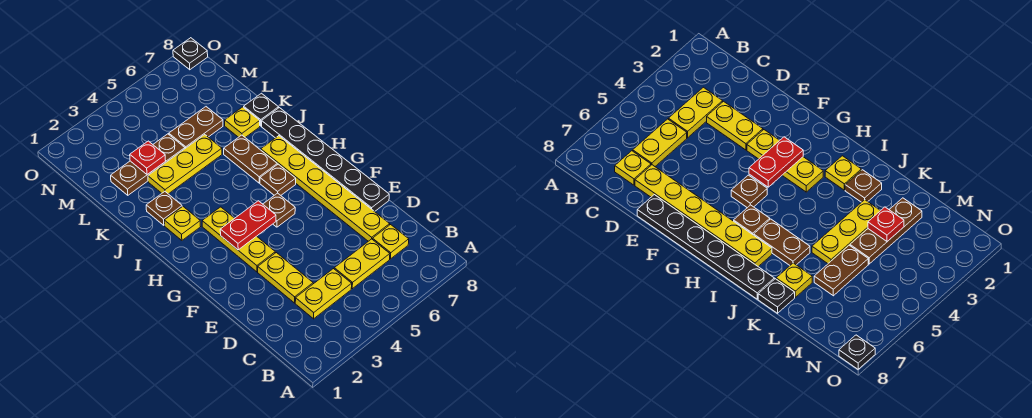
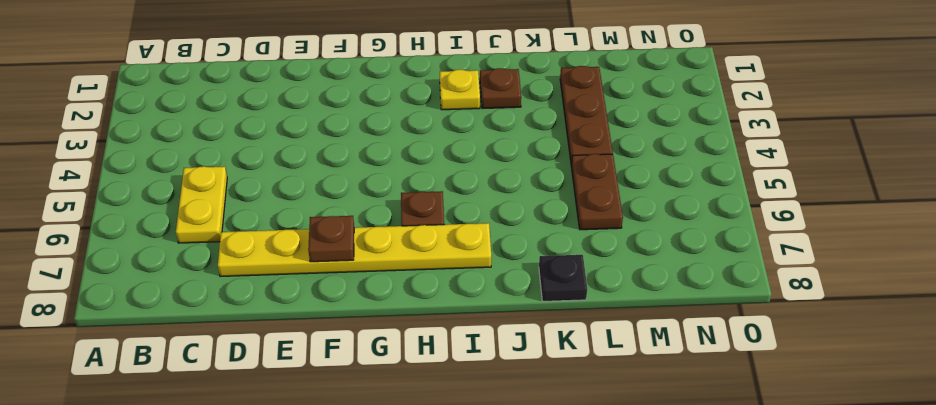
brown plate F7 level 2 -> brown plate G5 level 1
none -> yellow plate C3:C4 level 1
none -> yellow plate C7 level 1
none -> yellow plate D3:E3 level 1

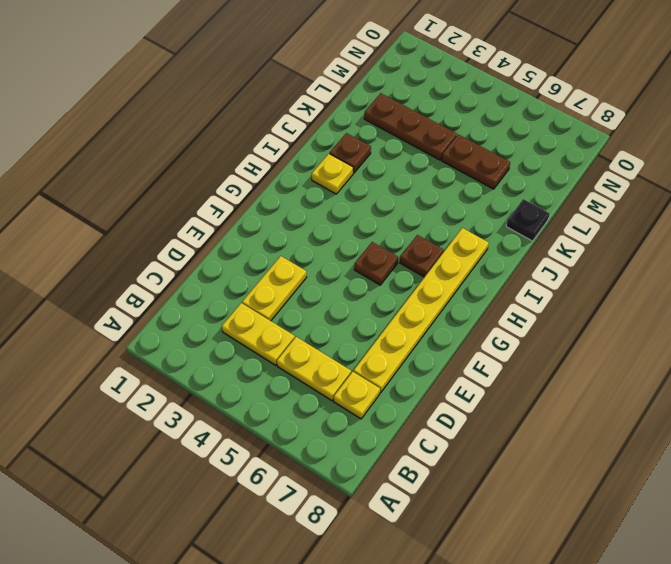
none -> black plate E8:J8 level 1
none -> yellow plate F3:H3 level 1
none -> brown plate I6:J6 level 1

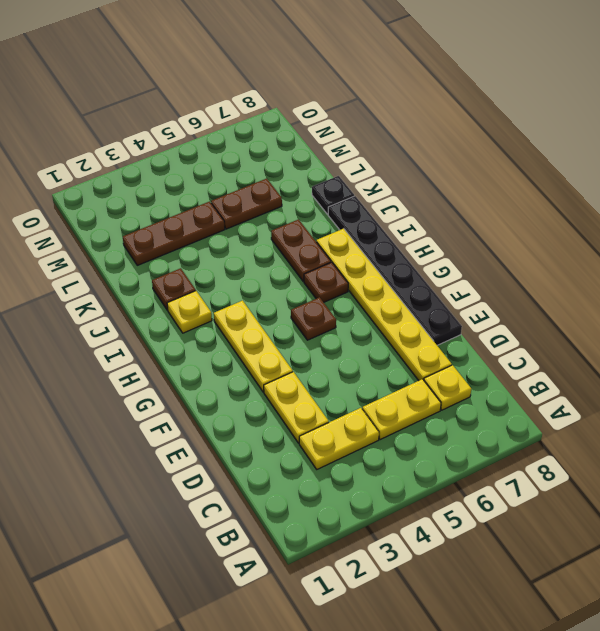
none -> yellow plate K3:K5 level 1
none -> yellow plate K7 level 1
none -> black plate O8 level 1

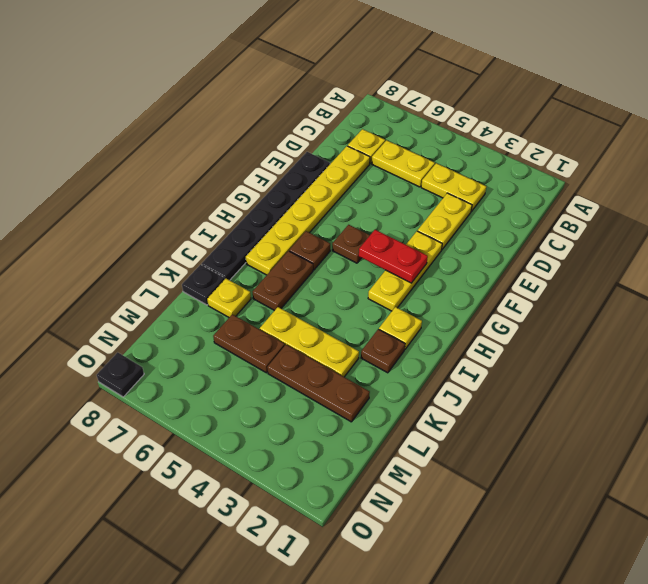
none -> red plate L3 level 2

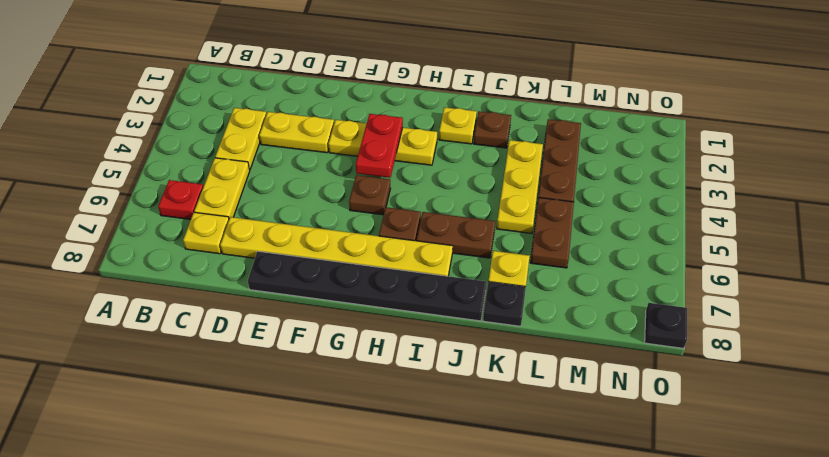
red plate B6 level 1 -> red plate L3 level 2

